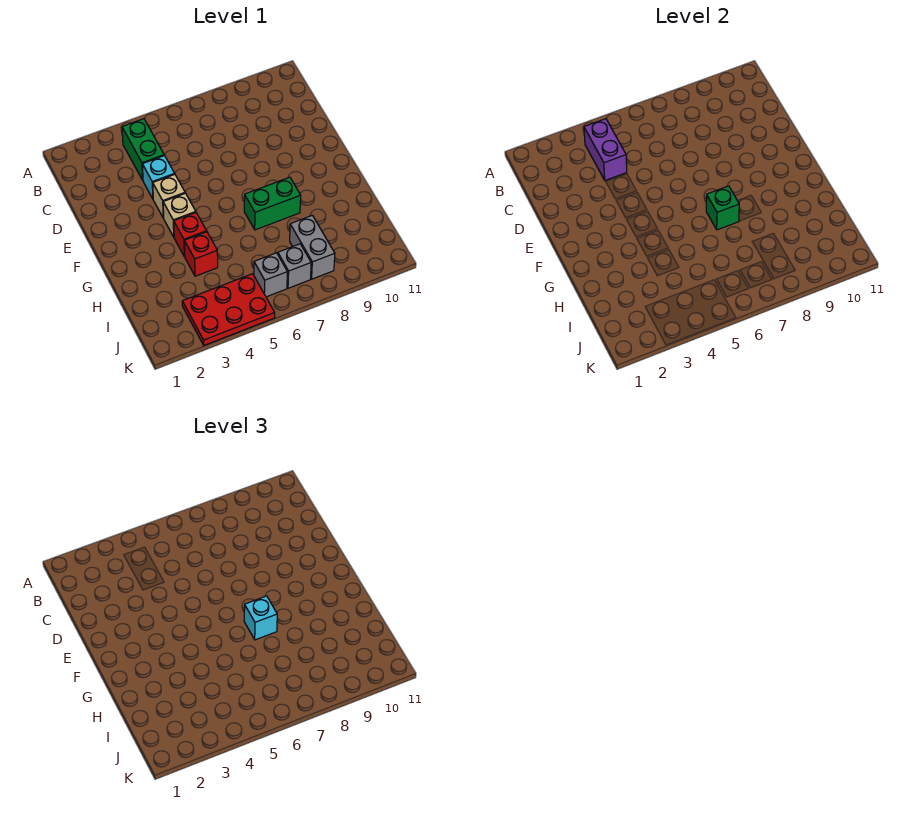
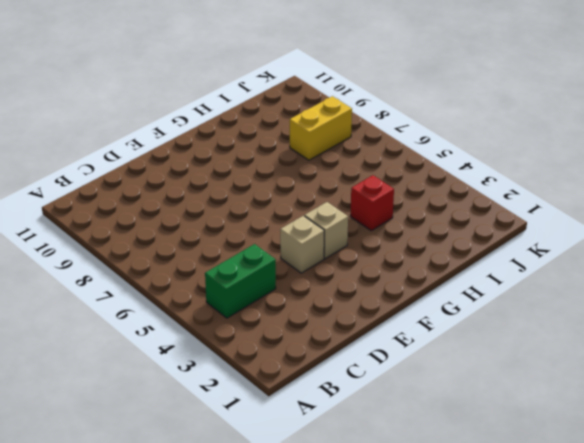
yellow brick I8:J8 level 1 -> grey brick I8:J8 level 1
none -> cyan brick D4 level 1
none -> red brick G4 level 1
none -> green brick G7:G8 level 1

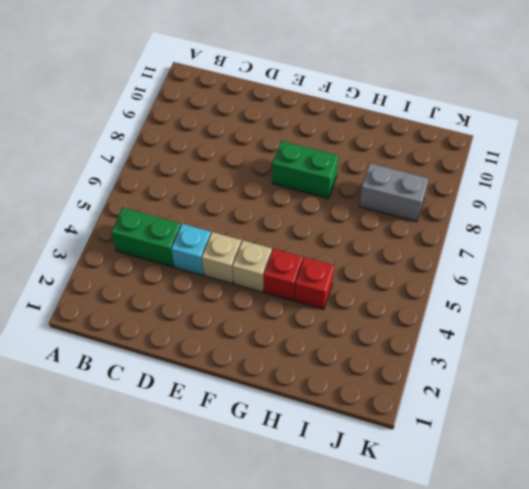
green brick F8:G8 level 1 -> green brick G7:G8 level 1
none -> red plate J3:K5 level 1
none -> grey brick J6 level 1
none -> grey brick J7 level 1

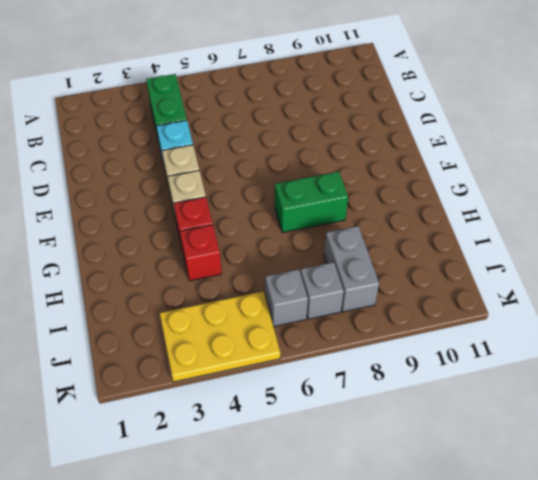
yellow plate J3:K5 level 1 -> red plate J3:K5 level 1
none -> purple brick B4:C4 level 2
none -> green brick G7 level 2
none -> cyan brick G7 level 3

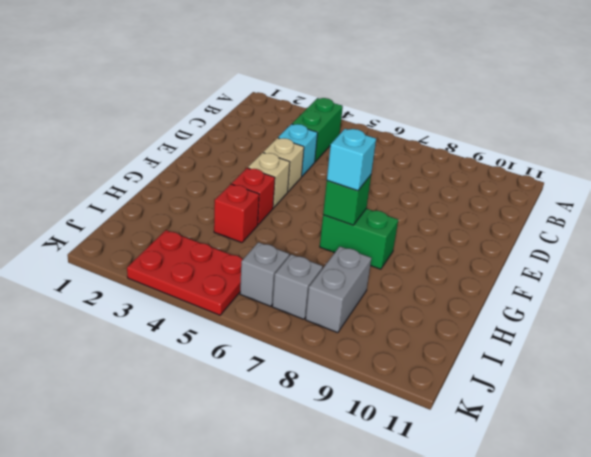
none -> purple brick B4:C4 level 2

